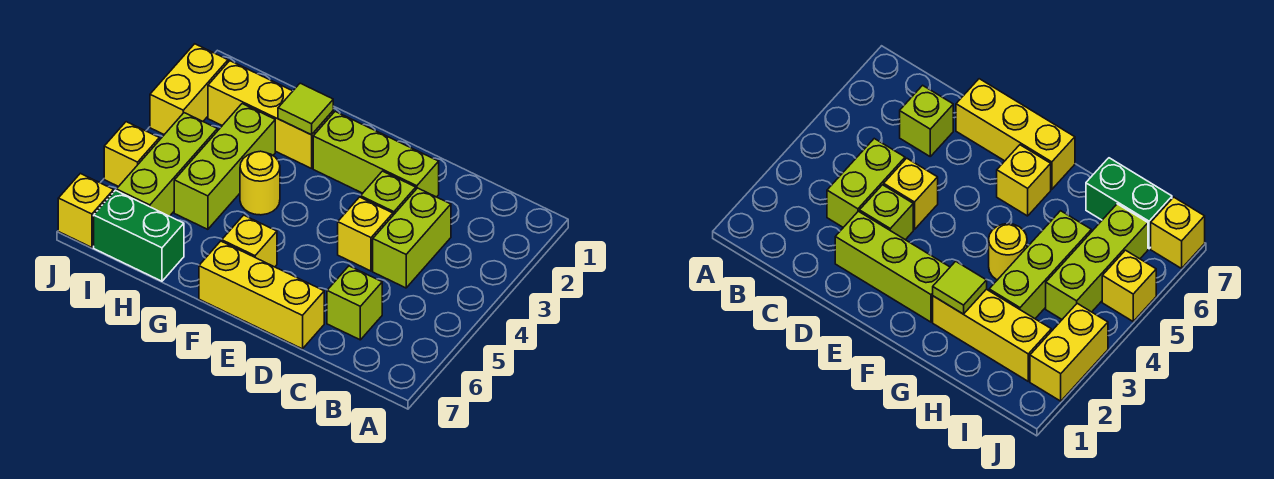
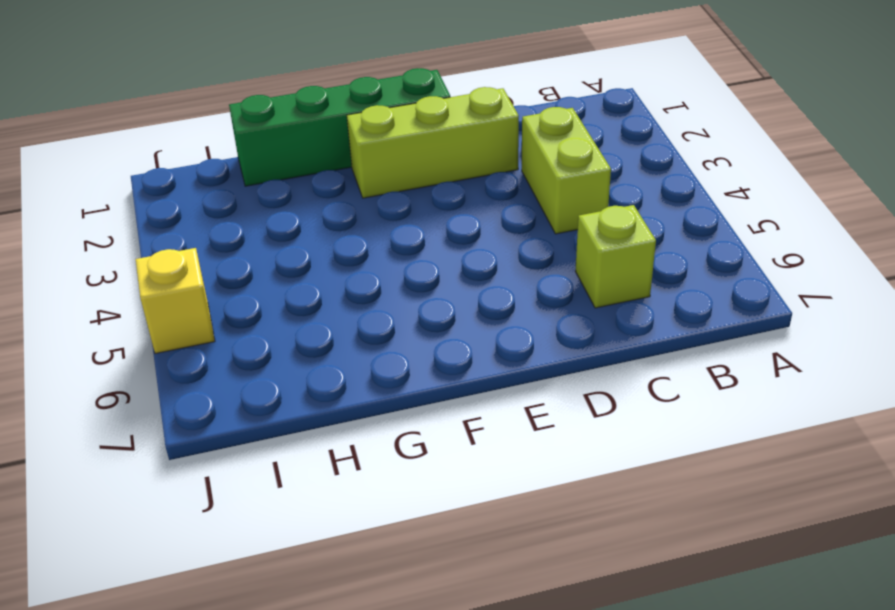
green brick E1:H1 level 1 -> none
none -> lime brick D3 level 1
none -> yellow brick D4 level 1
none -> yellow brick D7:F7 level 1

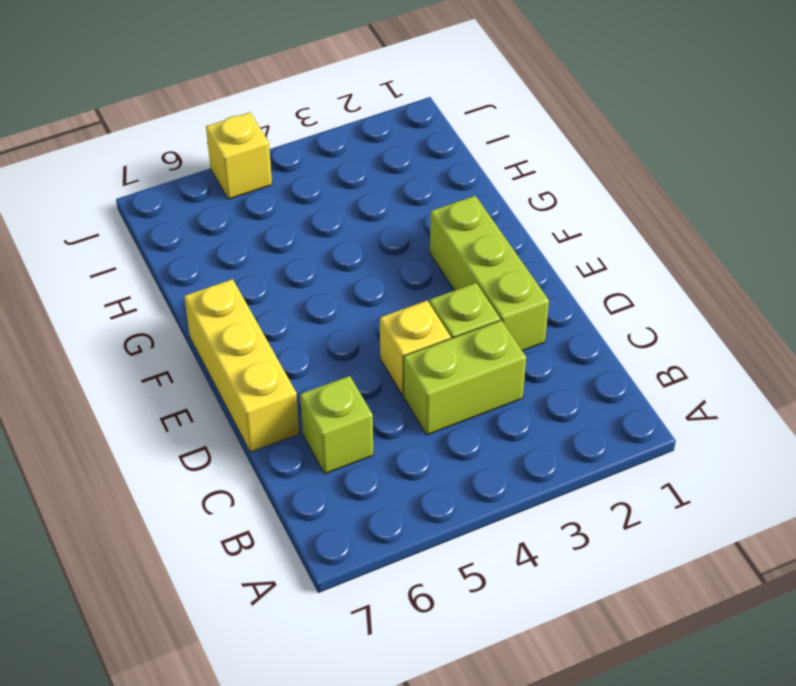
none -> yellow brick F6 level 1
none -> yellow brick G2:I2 level 1
none -> yellow round brick G4 level 1

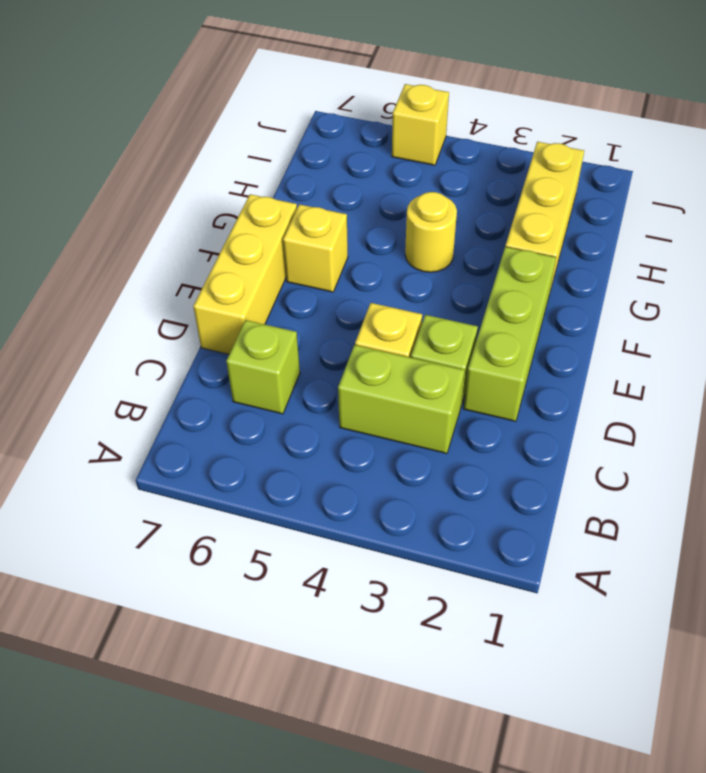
none -> lime brick H3:H5 level 1
none -> green brick H7:I7 level 1
none -> lime brick I4:I6 level 1

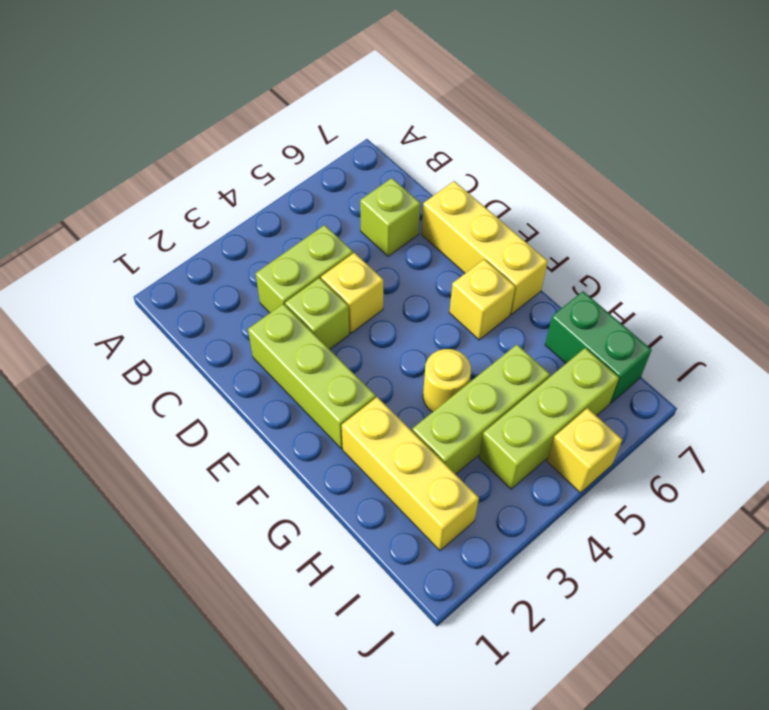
none -> yellow brick J2:J3 level 1
none -> yellow brick J7 level 1
none -> lime tile G2 level 2

